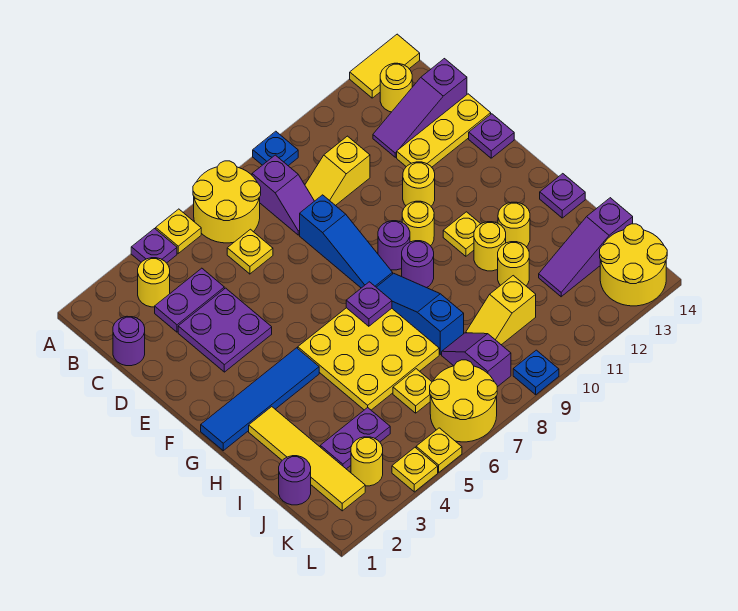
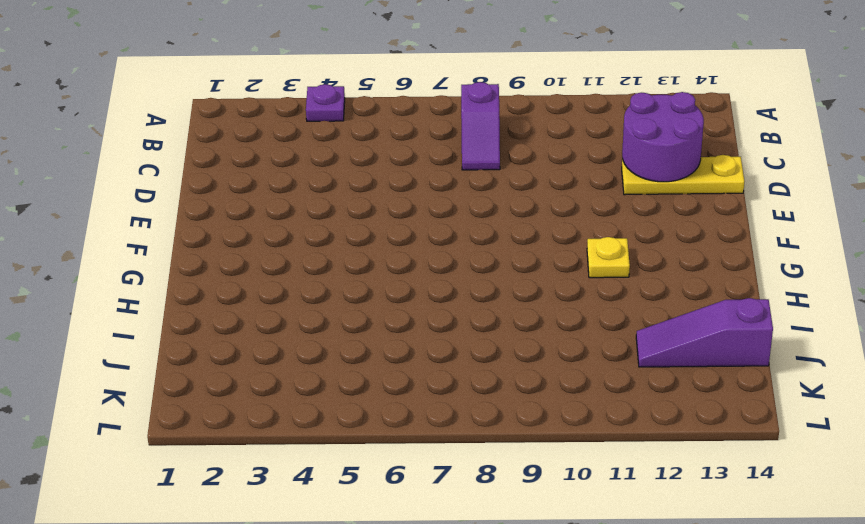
purple round brick C12:D13 level 2 -> none
none -> yellow plate A5 level 1
none -> yellow round brick A6:B7 level 1
none -> blue plate A9 level 1
none -> yellow tile A13:A14 level 1

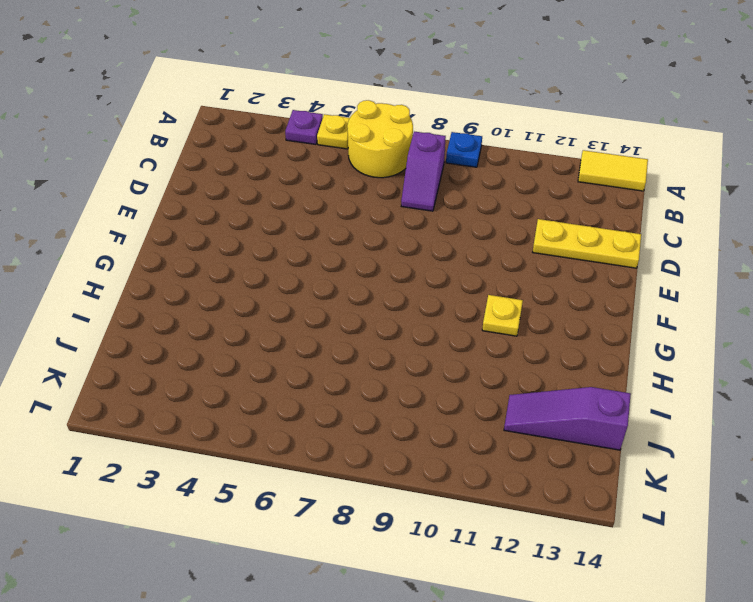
none -> yellow round brick B3 level 1
none -> yellow round brick B13 level 1
none -> purple round brick C1 level 1
none -> purple plate C3:C4 level 1

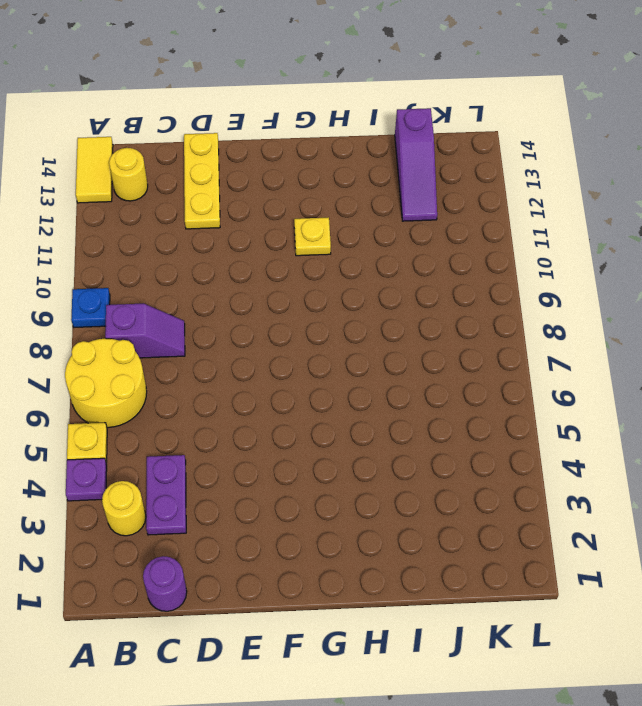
none -> yellow plate C6 level 1
none -> yellow slope C9:C10 level 1 top 10
none -> purple slope C12:C14 level 1 top 14
none -> purple plate D3:E4 level 1

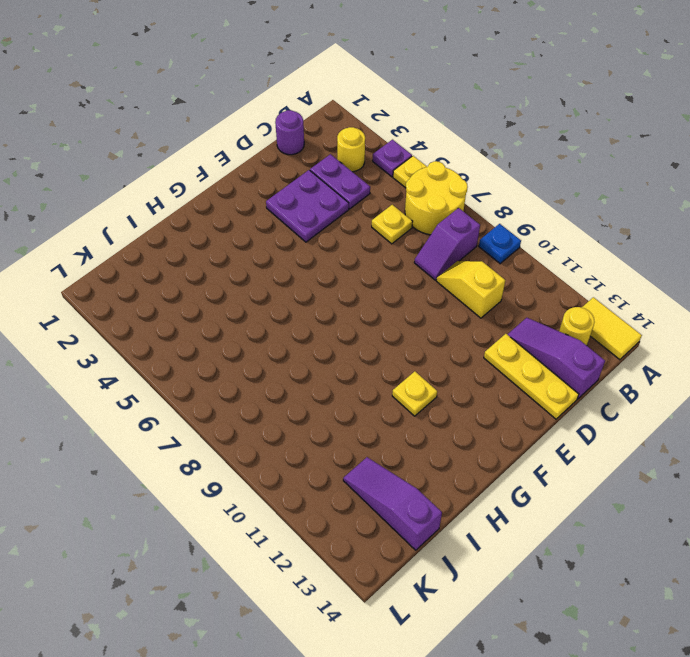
none -> blue slope D8:F8 level 1 top D
none -> yellow round brick E11 level 1
none -> purple plate E14 level 1
none -> purple round brick F9 level 1

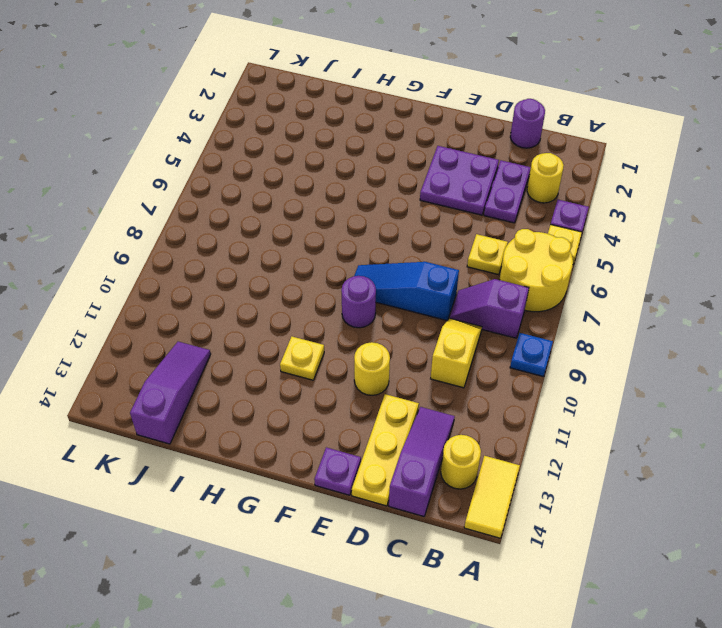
none -> yellow round brick F10 level 1
none -> blue tile G1:G4 level 1
none -> yellow plate G5:I7 level 1
none -> blue slope G8:I8 level 1 top I

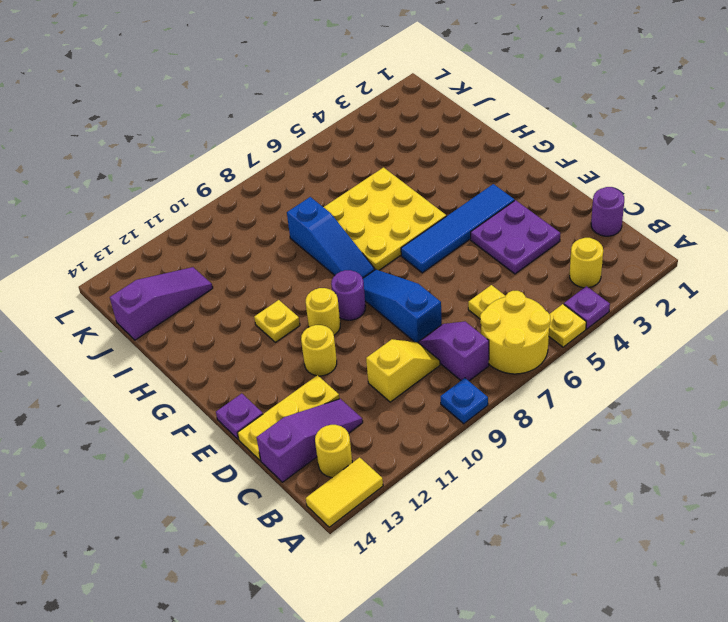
blue tile F3:F6 level 1 -> blue tile G1:G4 level 1
none -> purple plate C3:C4 level 1
none -> purple round brick G9 level 1
none -> yellow tile H2:K2 level 1
none -> yellow round brick H11 level 1

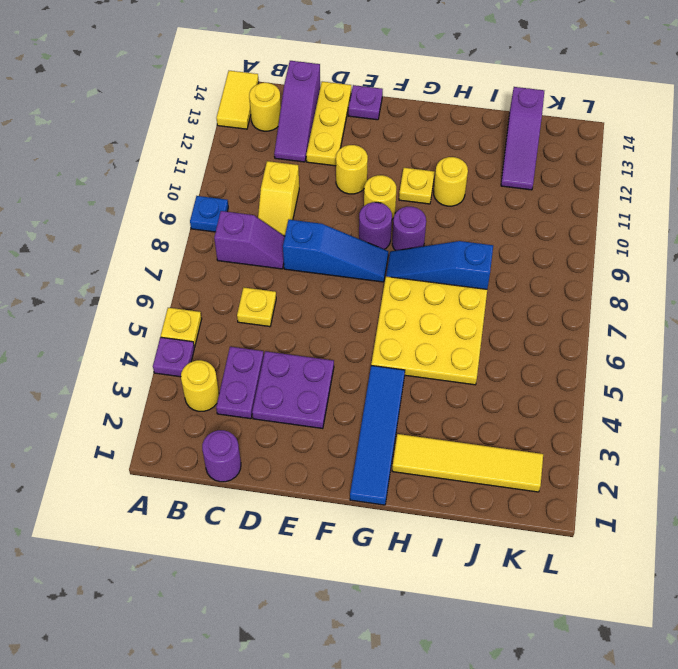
none -> yellow round brick A6:B7 level 1
none -> yellow round brick H12 level 1
none -> purple plate H14 level 1
none -> yellow round brick I11 level 1

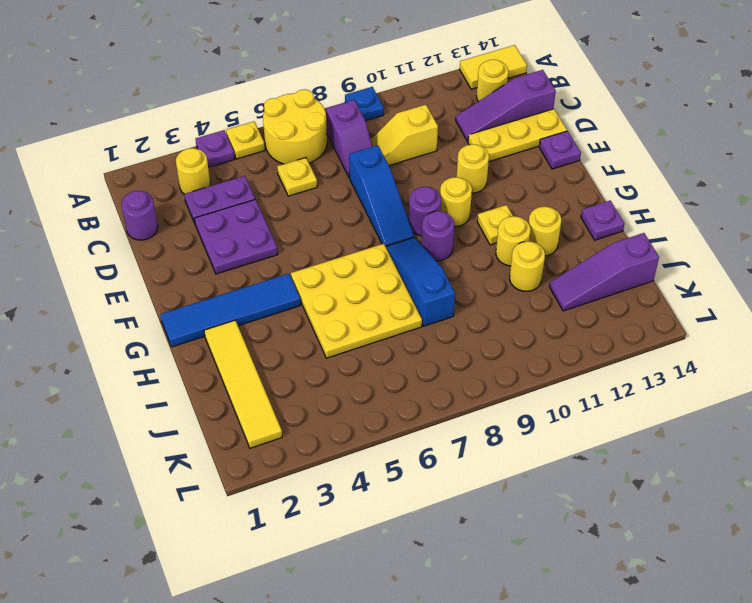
none -> purple round brick J1 level 1
none -> purple plate J3:J4 level 1
none -> yellow plate J6 level 1
none -> purple slope J8:K8 level 1 top K

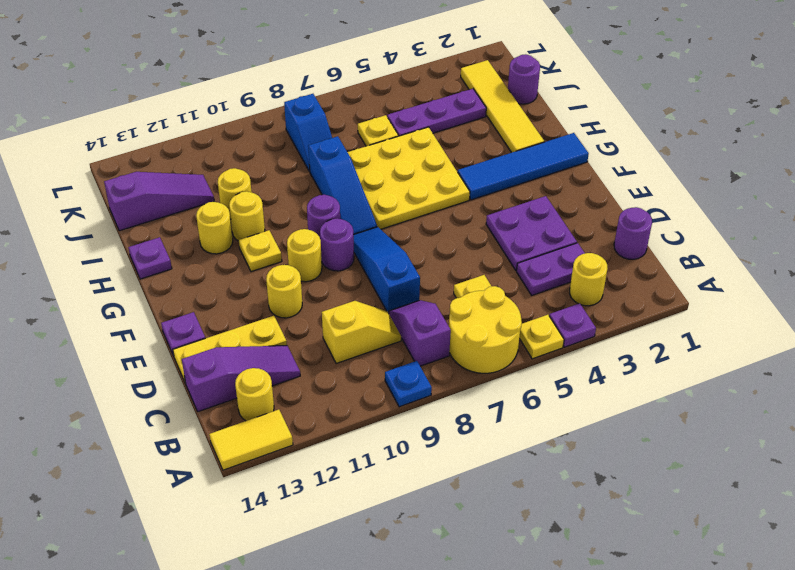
purple plate J3:J5 level 1 -> purple plate J3:J4 level 1
blue slope J8:K8 level 1 top K -> purple slope J8:K8 level 1 top K
none -> yellow slope J9:J10 level 1 top 10
none -> yellow round brick K3 level 1
none -> yellow round brick K6:L7 level 1
none -> yellow round brick K13:L14 level 1

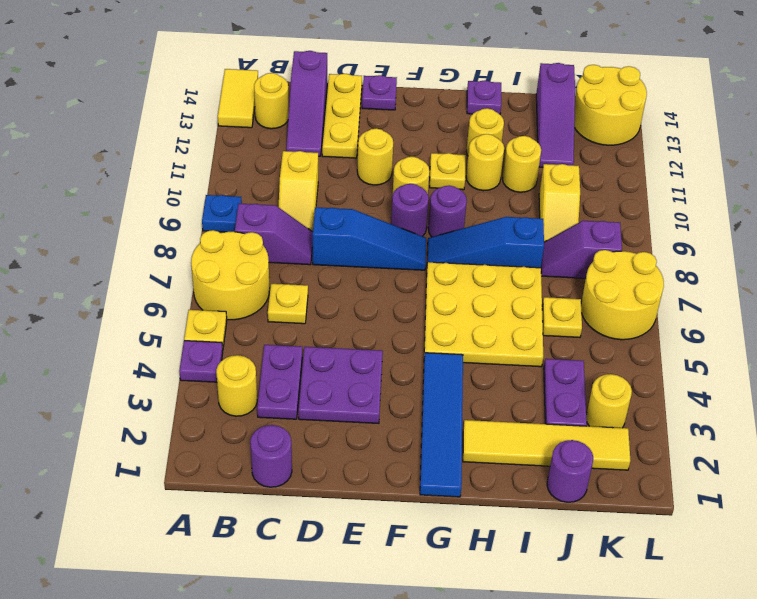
none -> yellow plate L4 level 1
none -> yellow plate L5 level 1
none -> blue plate L9 level 1
none -> purple plate G7 level 2

